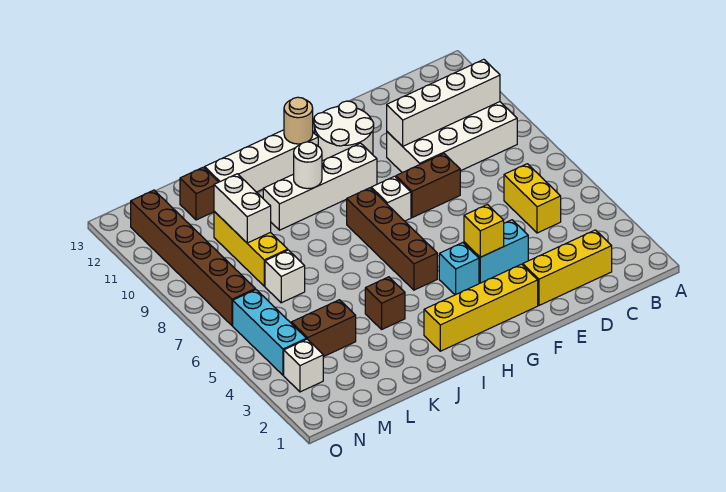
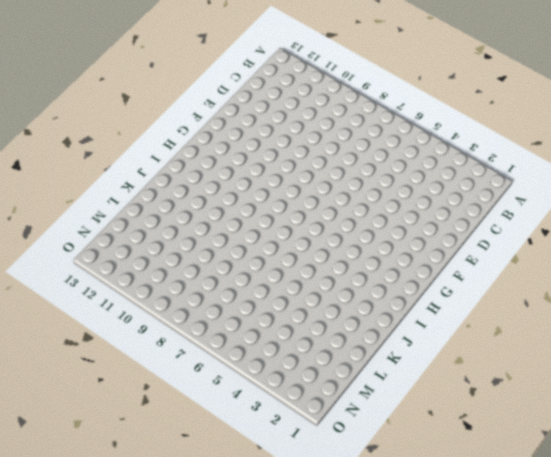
none -> white brick B9:E10 level 1
none -> yellow brick C2:E2 level 1
none -> yellow brick C5:C6 level 1

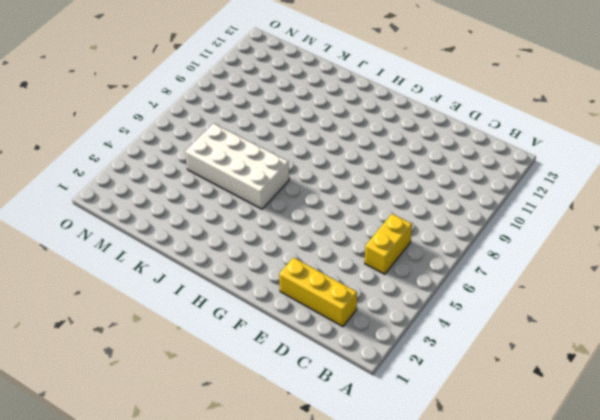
white brick I5:L6 level 1 -> white brick B9:E10 level 1
none -> cyan brick E4:F4 level 1
none -> brown brick E8:F8 level 1
none -> yellow brick F2:I2 level 1

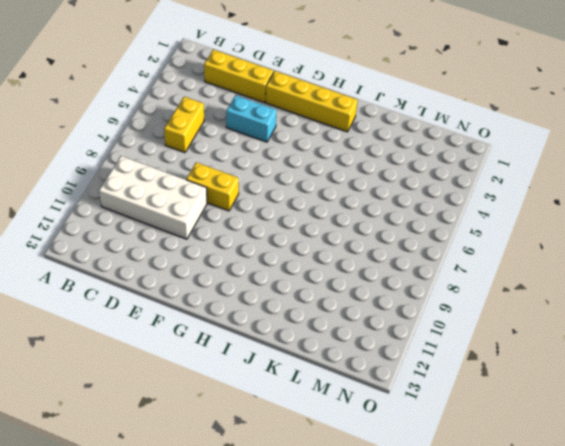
yellow brick E8:F8 level 1 -> brown brick E8:F8 level 1
none -> white round brick F11:G12 level 1
none -> cyan brick G4 level 1
none -> white brick G8 level 1

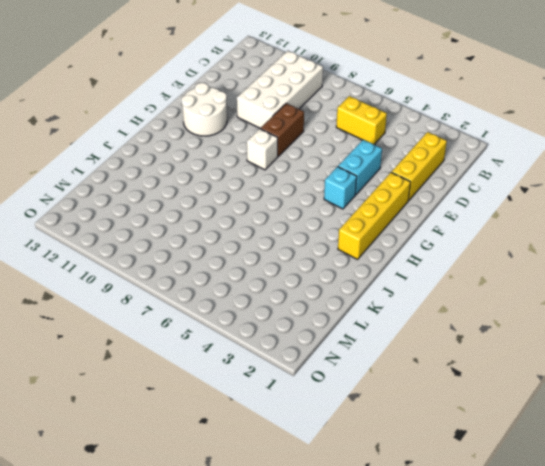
none -> white brick G10:J10 level 1
none -> brown brick H5:H8 level 1
none -> white brick H12:K12 level 1

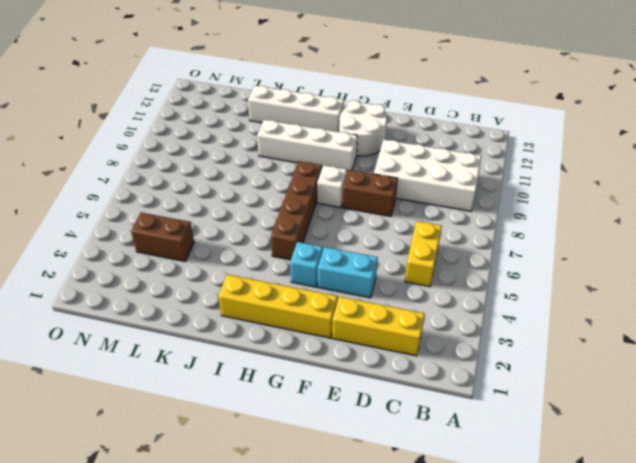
none -> brown brick J4 level 1
none -> white brick L7 level 1
none -> yellow brick L8:L10 level 1

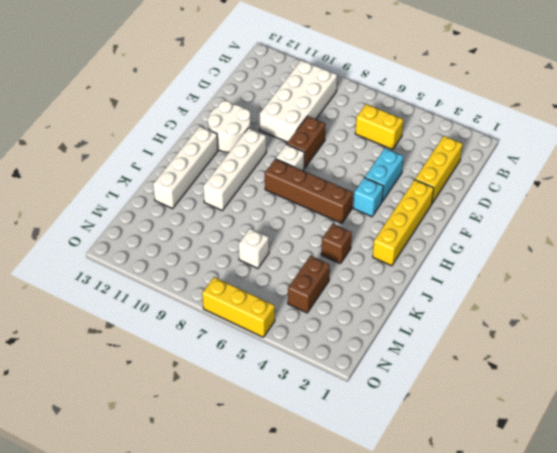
yellow brick O5:O7 level 1 -> yellow brick L8:L10 level 1
none -> brown brick L12 level 1
none -> white brick N3 level 1
none -> cyan brick N4:N6 level 1

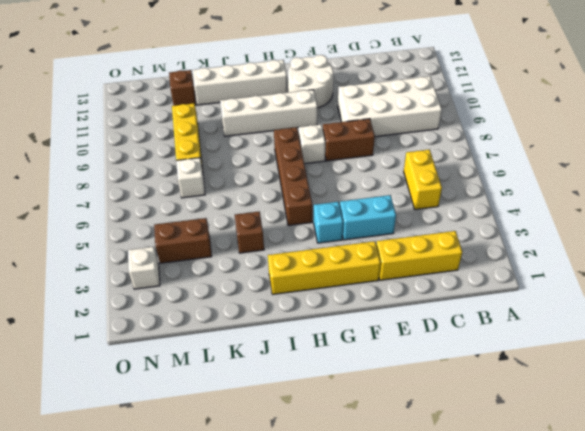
none -> cyan brick N4:N6 level 1
none -> brown brick N7:N12 level 1
none -> white brick B10:E10 level 2

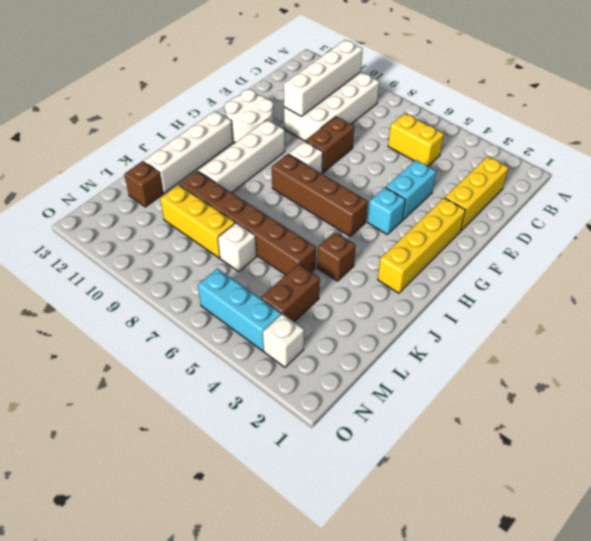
brown brick K5:K10 level 1 -> brown brick N7:N12 level 1
none -> yellow brick F4 level 2
none -> tan round brick H12 level 2
none -> white round brick I10 level 2

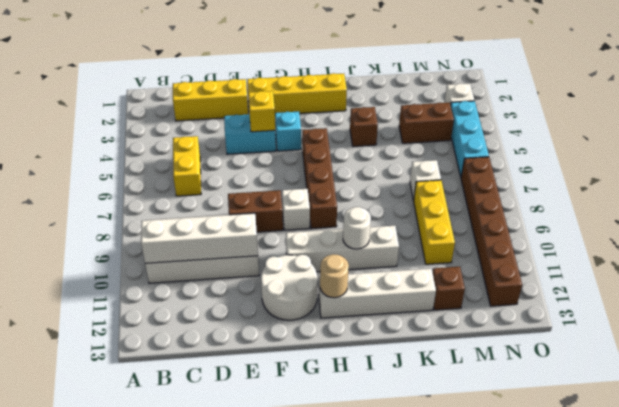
none -> white brick L9:L10 level 2

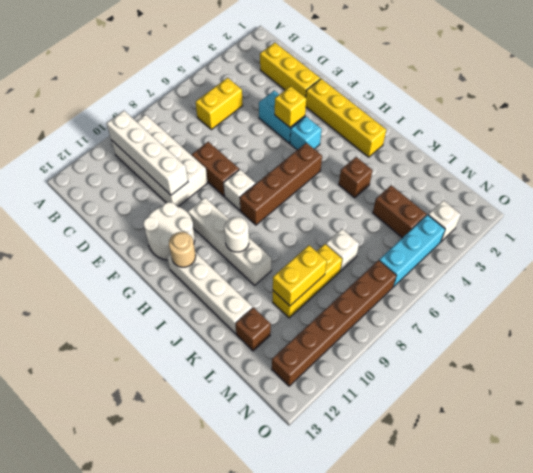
yellow brick L9:L10 level 2 -> white brick L9:L10 level 2

